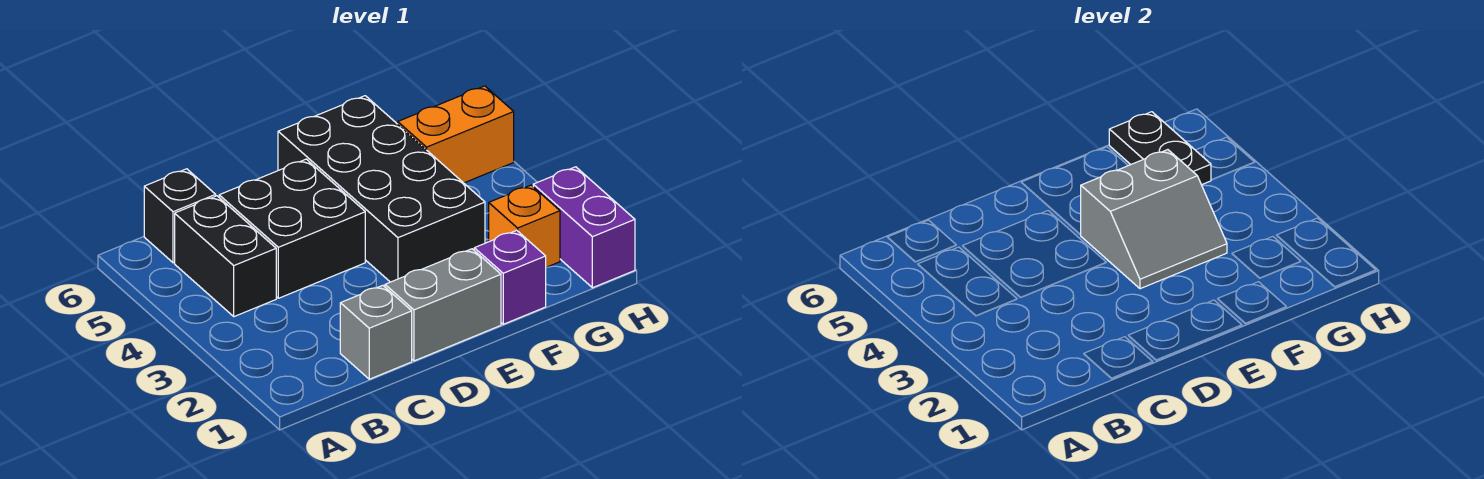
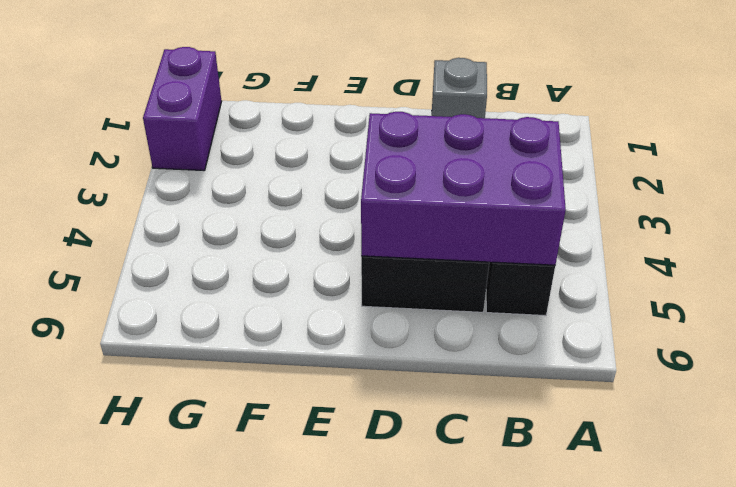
purple brick B4:D5 level 2 -> none
none -> black brick B6 level 1
none -> grey brick D1:E1 level 1
none -> black brick E3:F6 level 1

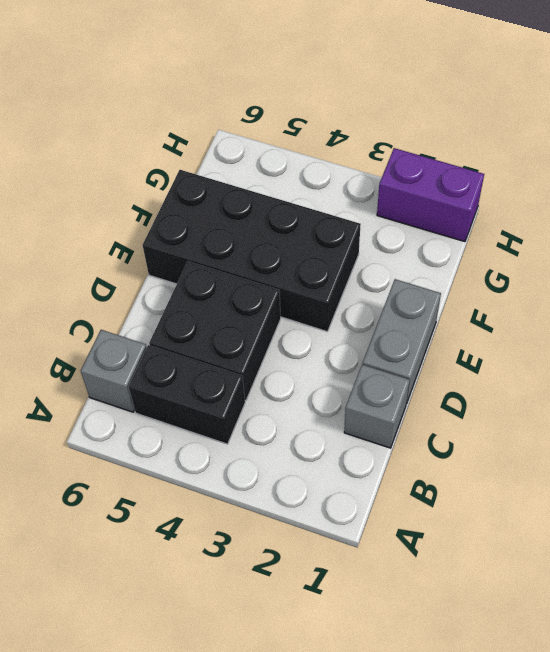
grey brick B6 level 1 -> black brick B6 level 1
none -> purple brick F1 level 1
none -> orange brick G2 level 1
none -> orange brick G5:H5 level 1

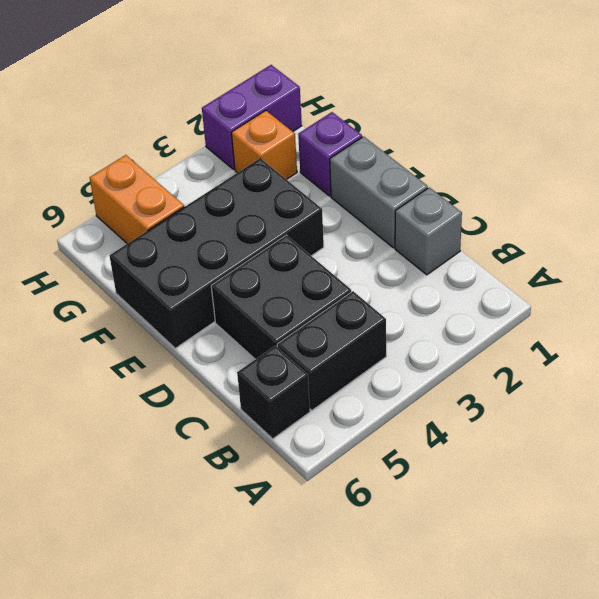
none -> grey slope E3:F4 level 2 top 4
none -> black plate G5:G6 level 2

